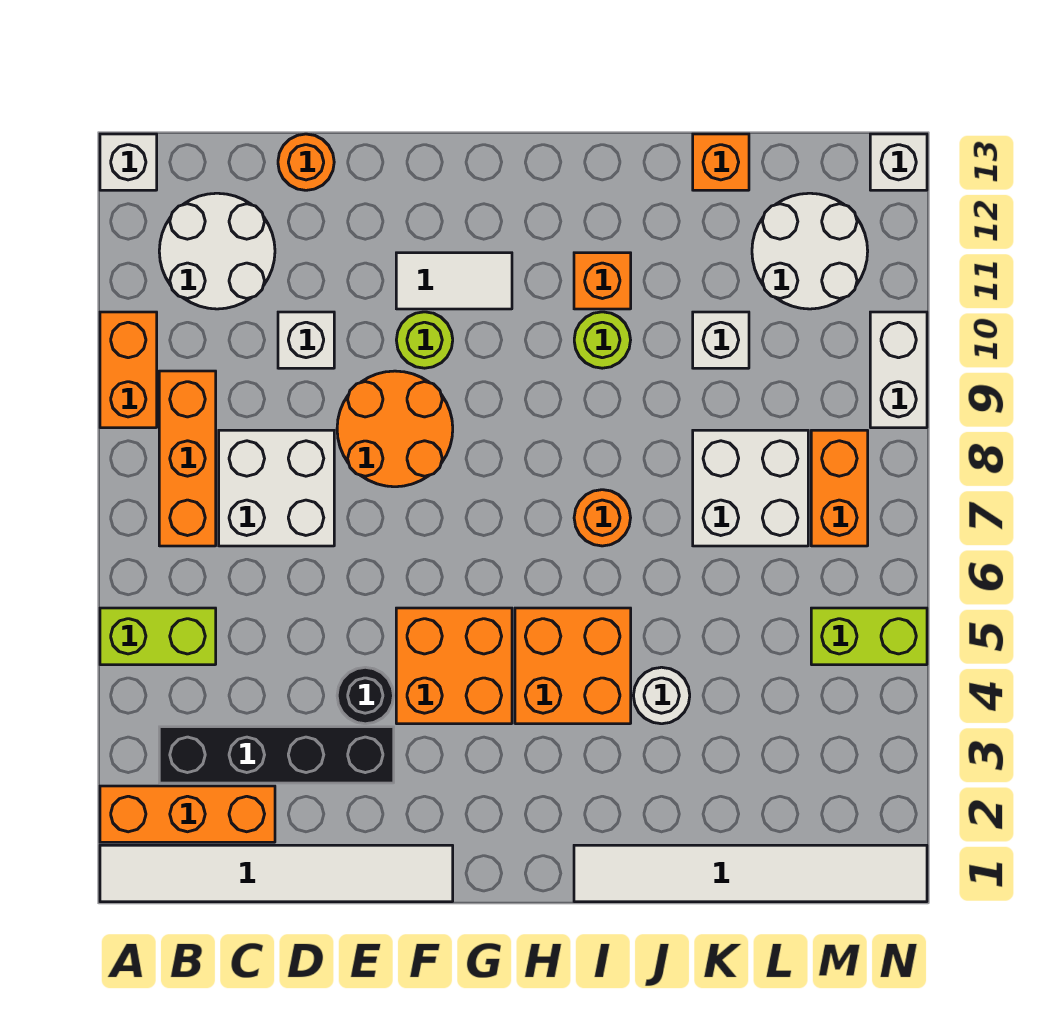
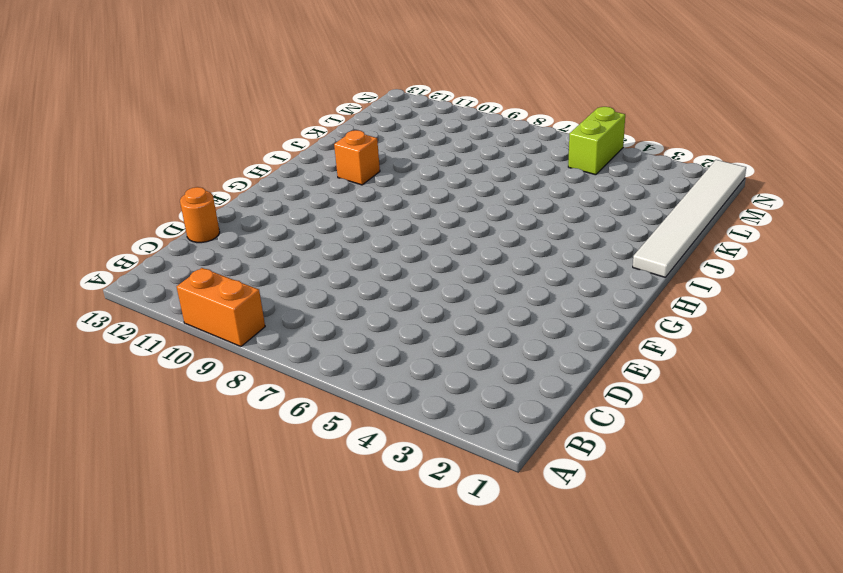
none -> white tile A1:F1 level 1
none -> orange brick A2:C2 level 1
none -> lime brick A5:B5 level 1
none -> white brick A13 level 1

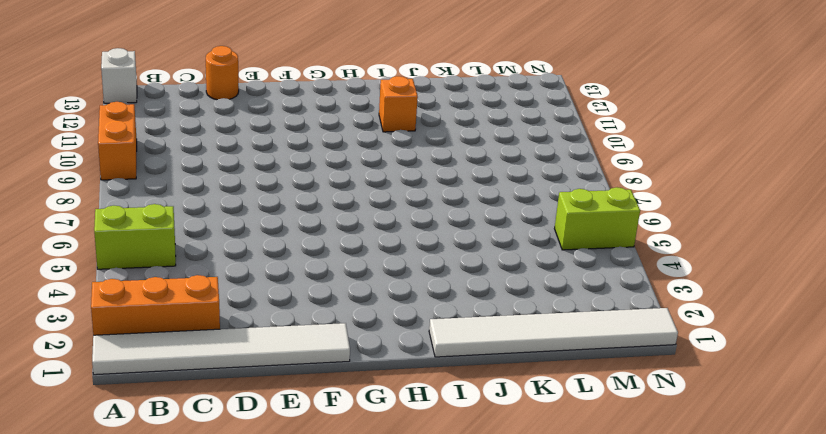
none -> black brick B3:E3 level 1
none -> orange brick B7:B9 level 1
none -> white round brick B11:C12 level 1
none -> white brick C7:D8 level 1

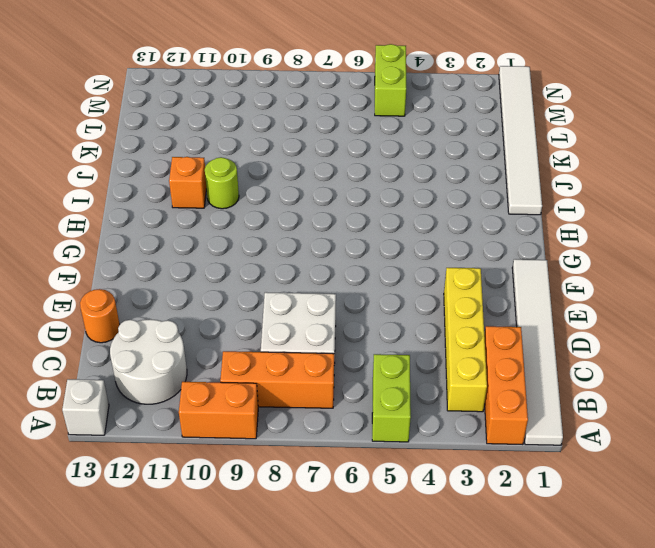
yellow brick B3:E3 level 1 -> black brick B3:E3 level 1
none -> white brick D10 level 1
none -> black round brick E4 level 1
none -> orange round brick E8:F9 level 1
none -> orange brick F4:G5 level 1

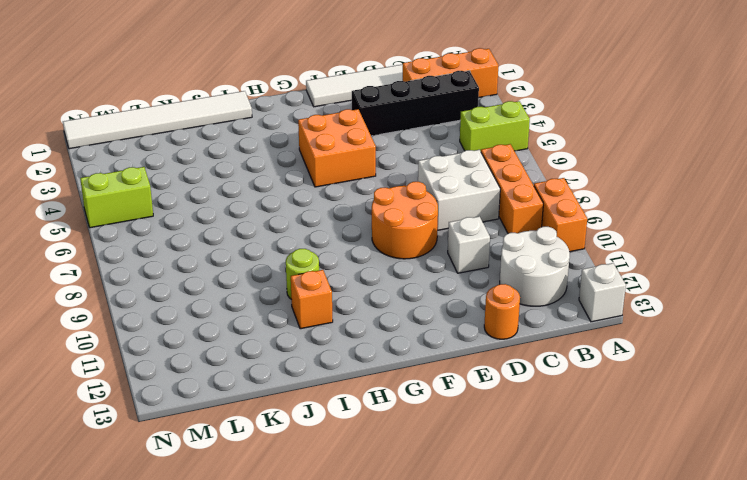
none -> black round brick E4 level 1
none -> lime round brick F10 level 1
none -> white tile F11:G11 level 1
none -> orange brick H4:I5 level 1

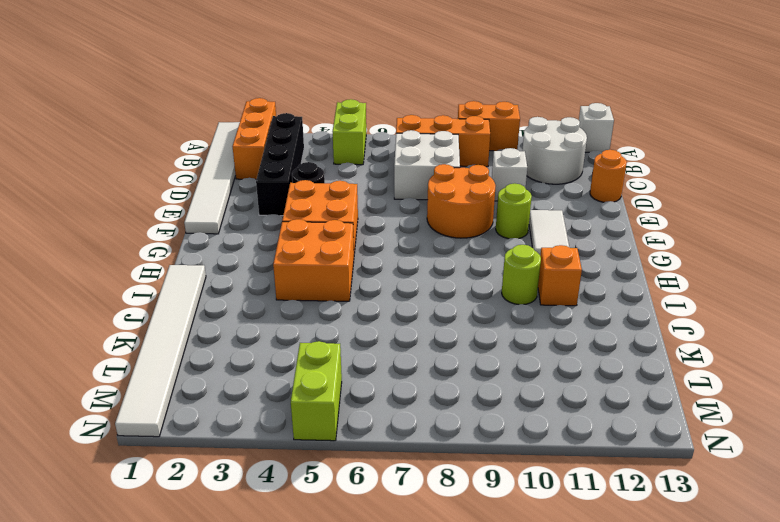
none -> orange round brick I7 level 1
none -> white round brick J4 level 1
none -> white brick K7:L8 level 1
none -> white brick K10 level 1

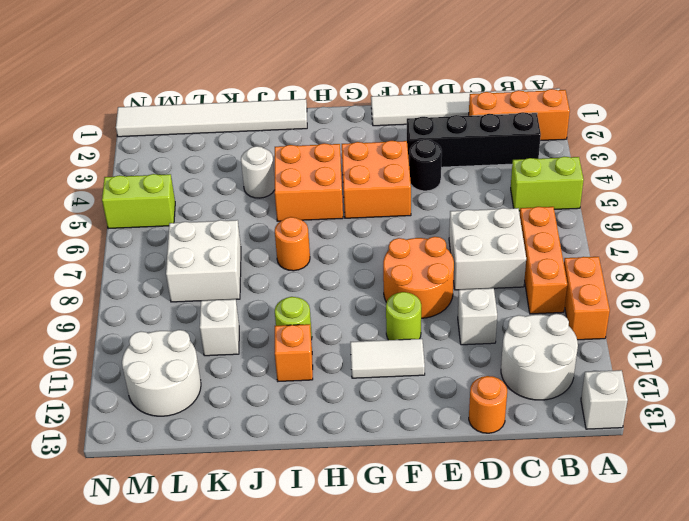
none -> orange brick K13 level 1
none -> orange brick M7:M8 level 1
none -> white brick N9:N10 level 1
none -> white brick N13 level 1

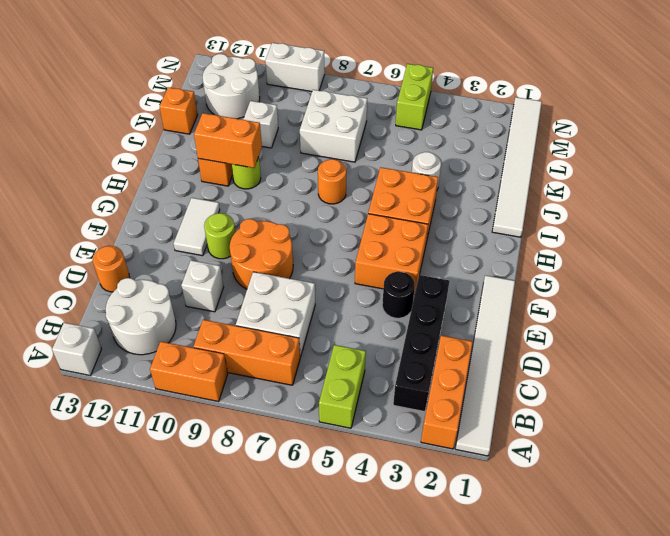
orange brick I10:I11 level 2 -> orange brick M7:M8 level 1
none -> white brick N13 level 1

